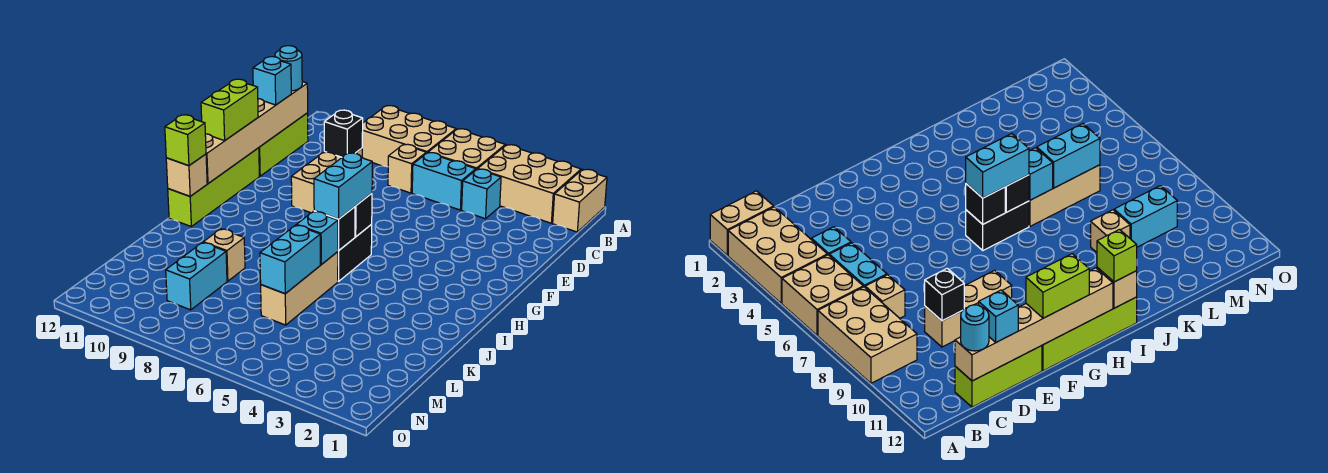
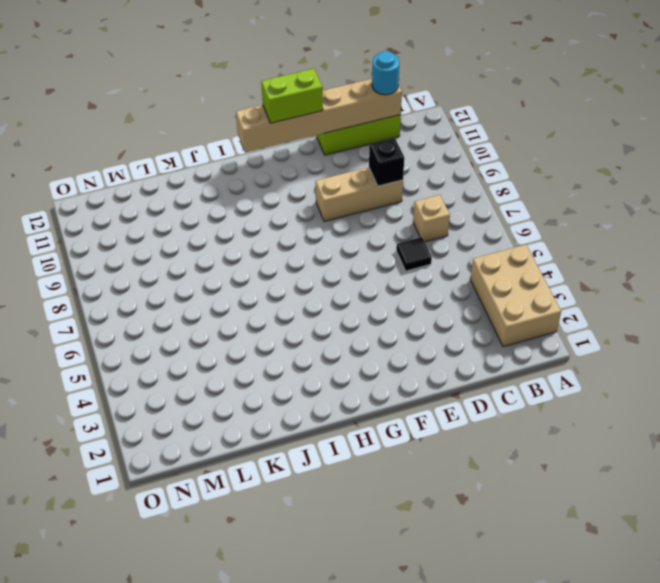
black tile D6 level 1 -> none
none -> tan brick A1:B1 level 1
none -> tan brick A5:B6 level 1
none -> tan brick A7:B9 level 1

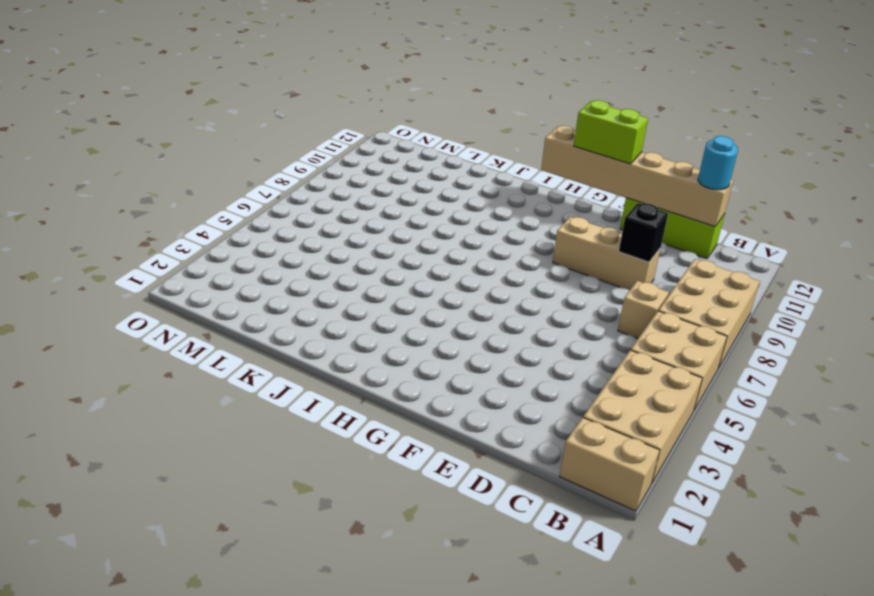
none -> cyan brick C4 level 1
none -> cyan brick C5:C6 level 1
none -> lime brick F12:I12 level 1

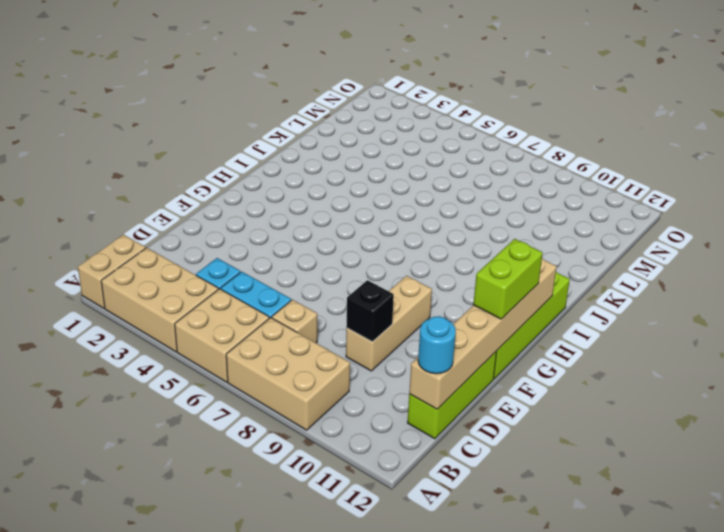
none -> black brick H6:I6 level 1
none -> tan brick J6:L6 level 1
none -> tan brick K9 level 1

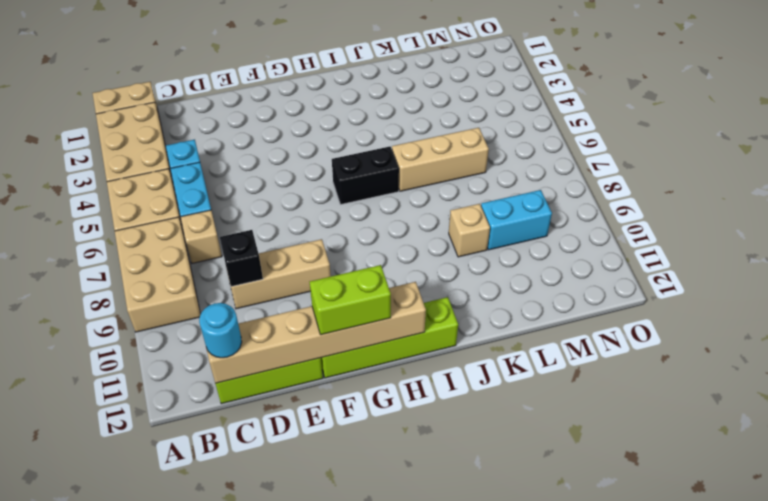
none -> black brick H6 level 2
none -> black brick I6 level 2
none -> tan brick I12 level 2

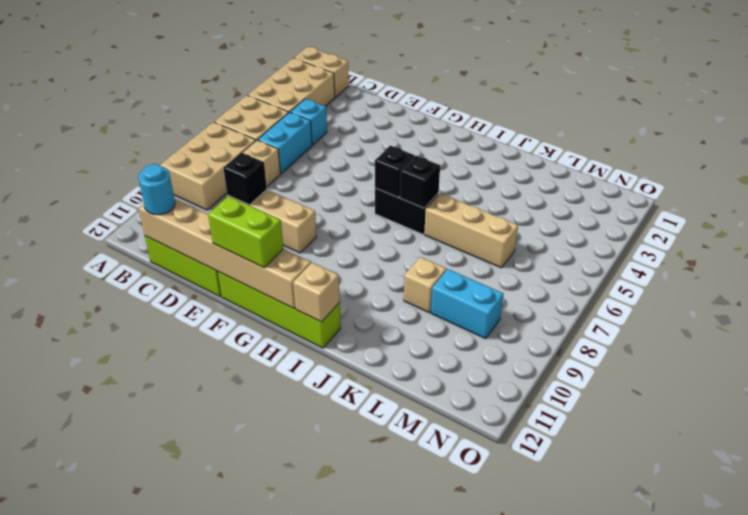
none -> cyan brick J6 level 2
none -> cyan brick K6:L6 level 2
none -> cyan brick D12 level 3

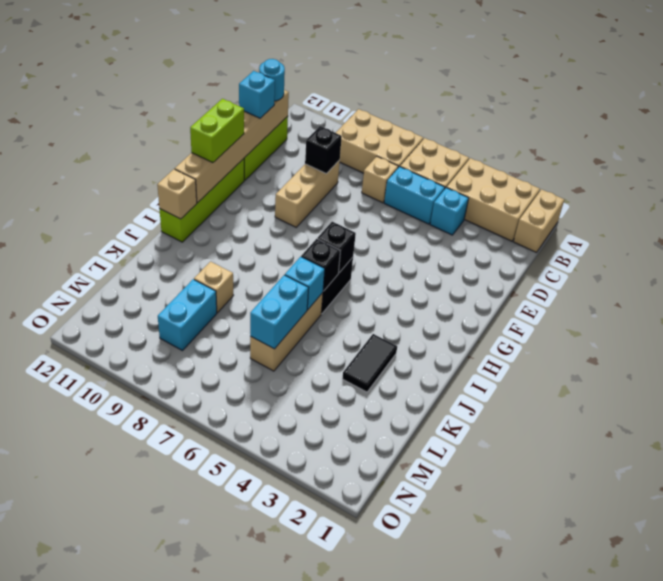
black tile J3:K3 level 1 -> none
none -> cyan brick H6:I6 level 3
none -> lime brick I12 level 3

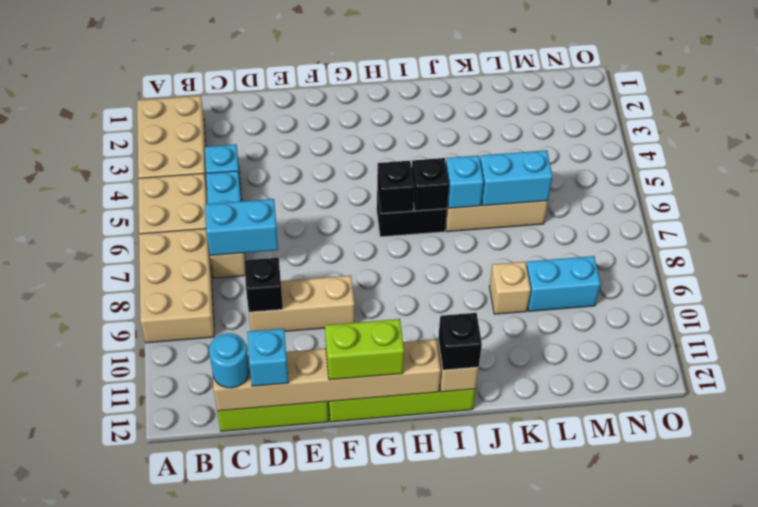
cyan brick C7:D7 level 2 -> cyan brick H6:I6 level 3
black brick I12 level 3 -> lime brick I12 level 3
none -> tan brick A1:B1 level 1

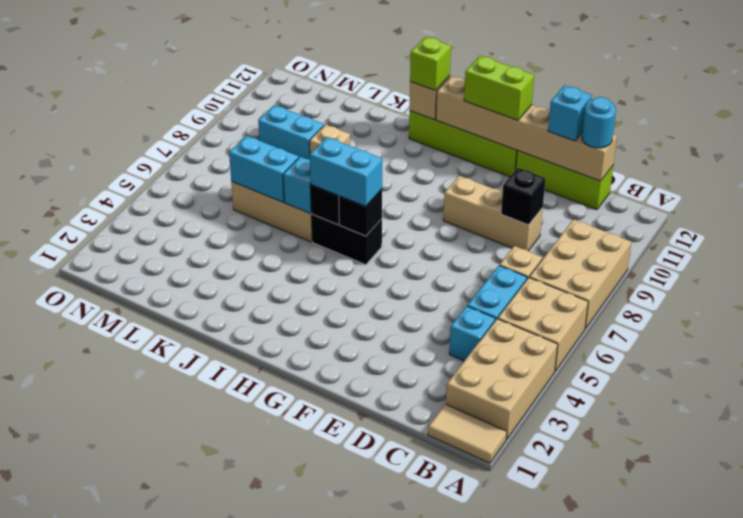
tan tile A1:B1 level 1 -> tan brick A1:B1 level 1

